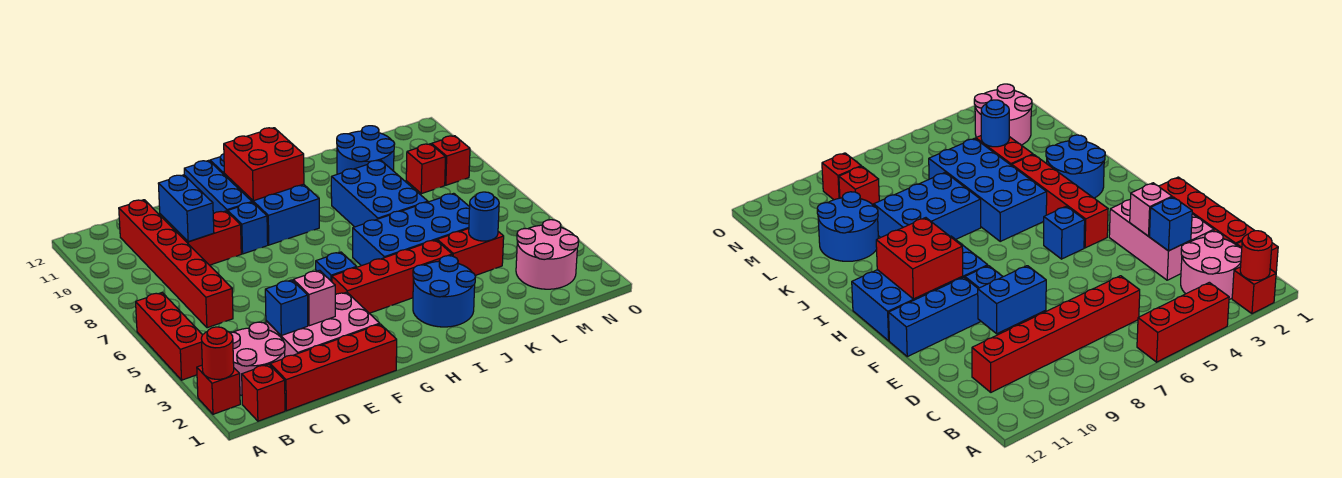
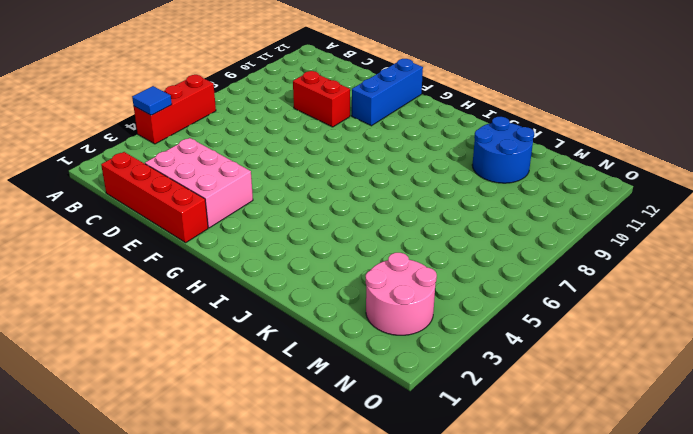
blue tile A4 level 2 -> none
none -> red brick A2 level 1
none -> red brick B1 level 1
none -> pink round brick B2:C3 level 1

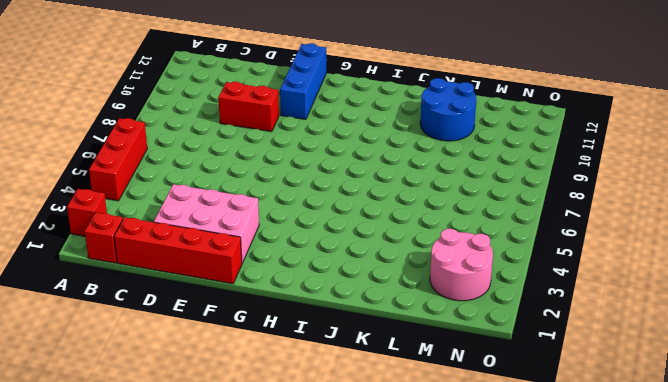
none -> pink round brick B2:C3 level 1
none -> red brick C6:C11 level 1
none -> blue brick F9 level 1

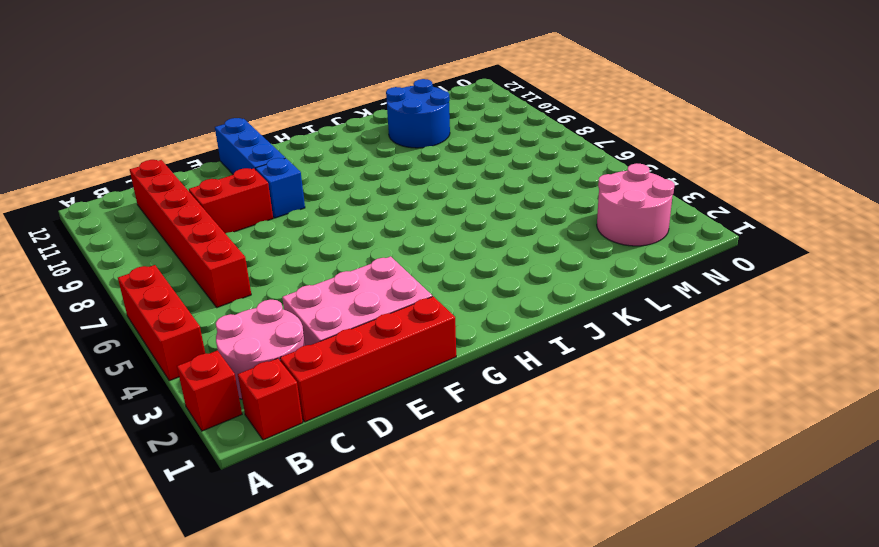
none -> red brick G4:J4 level 1
none -> blue brick G5 level 1
none -> blue brick G9:H12 level 1

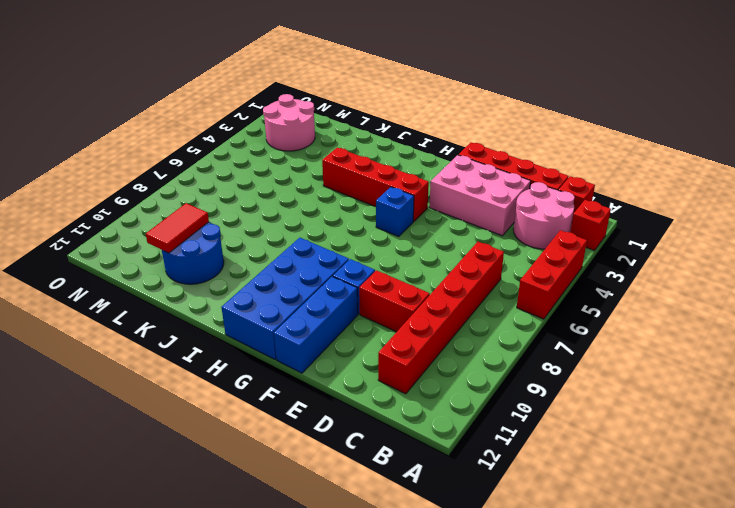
red tile L10:L11 level 2 -> none
none -> blue round brick I2:J3 level 1
none -> blue brick I5:L6 level 1
none -> blue brick J7:K9 level 1

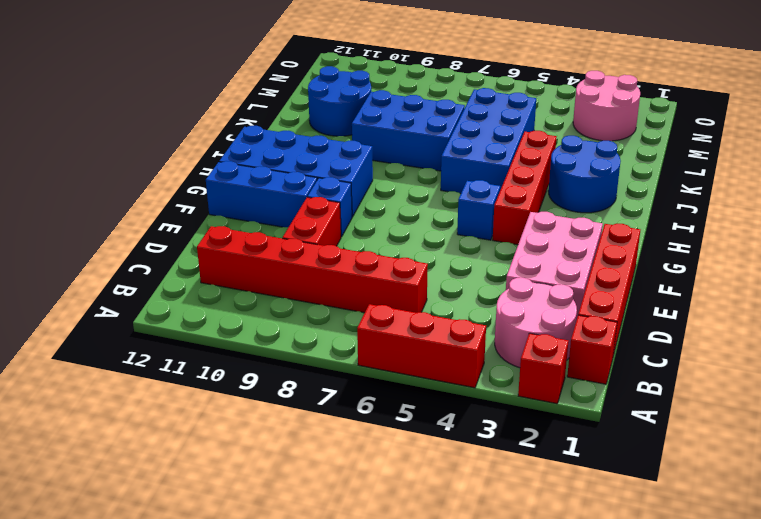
none -> red brick K4:L4 level 1
none -> red brick M9 level 1
none -> red brick N9 level 1

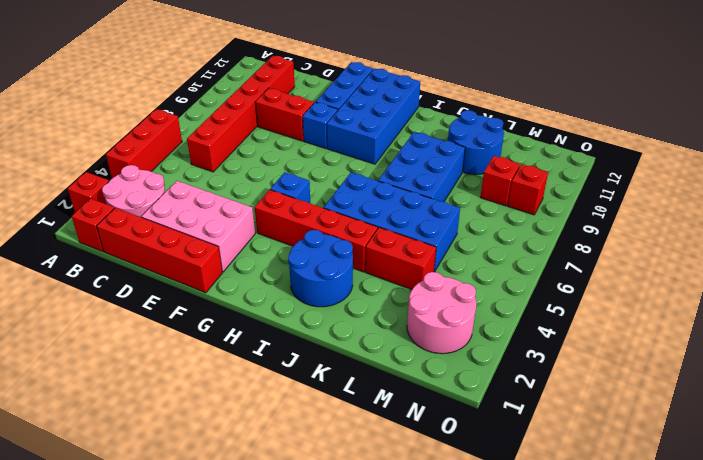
none -> red round brick A2 level 2
none -> blue brick D3 level 2
none -> blue brick D9:D10 level 2

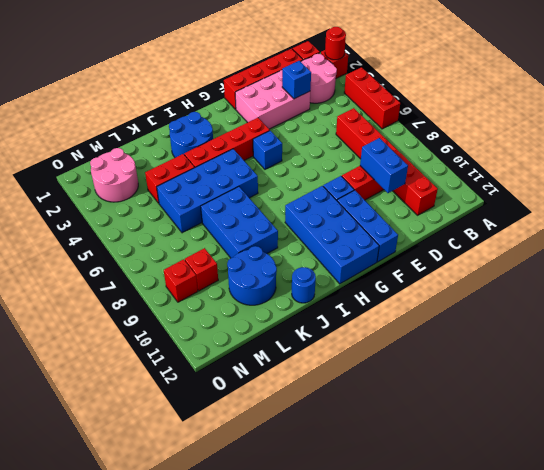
blue round brick J12 level 1 -> blue round brick L4 level 2
none -> pink brick E3 level 2
none -> red brick G10:H11 level 2

